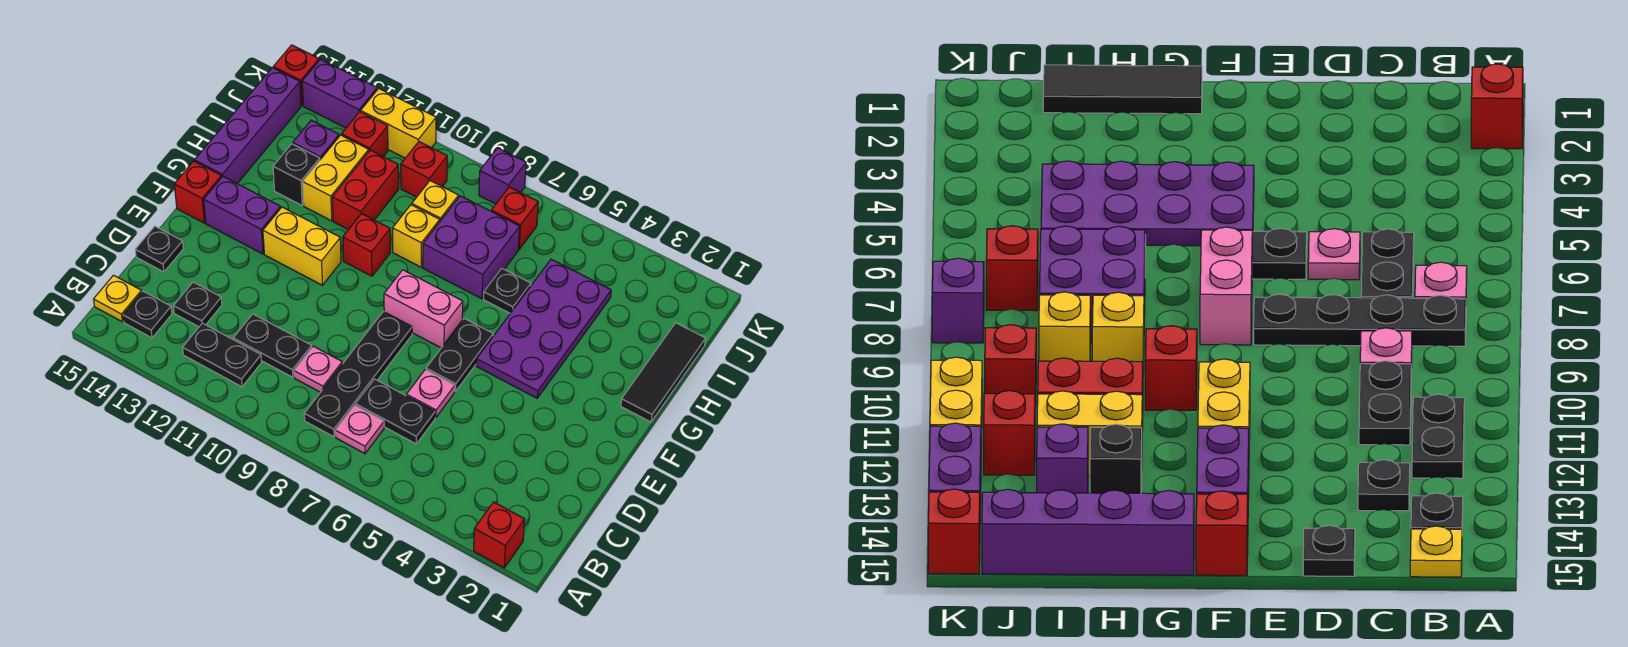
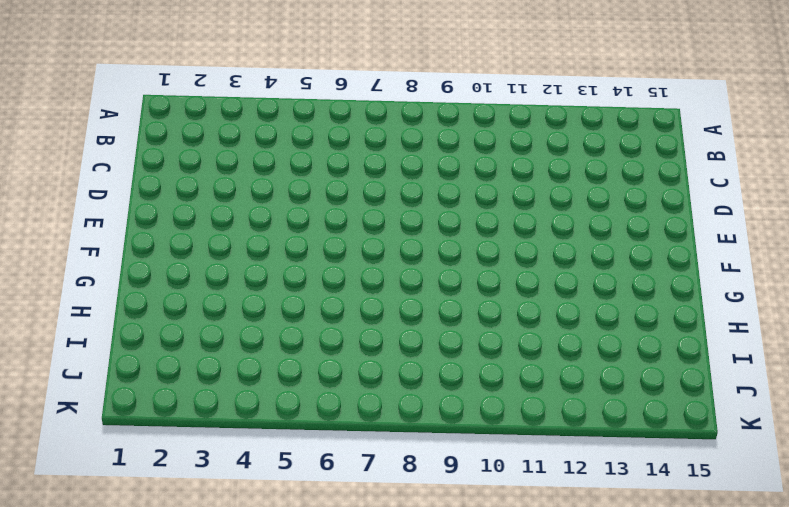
none -> red brick A2 level 1
none -> pink plate B7 level 1
none -> black plate B8:E8 level 1
none -> black plate B11:B12 level 1

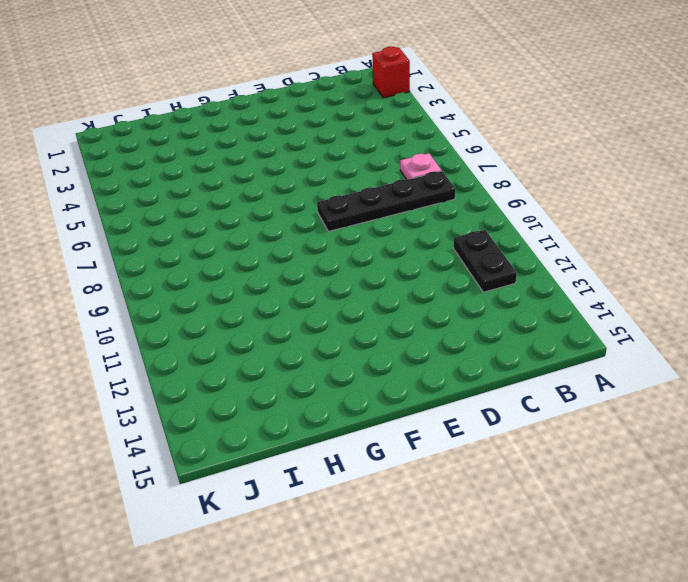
none -> black plate B14 level 1
none -> yellow plate B15 level 1
none -> black plate C6:C7 level 1
none -> pink plate C9 level 1

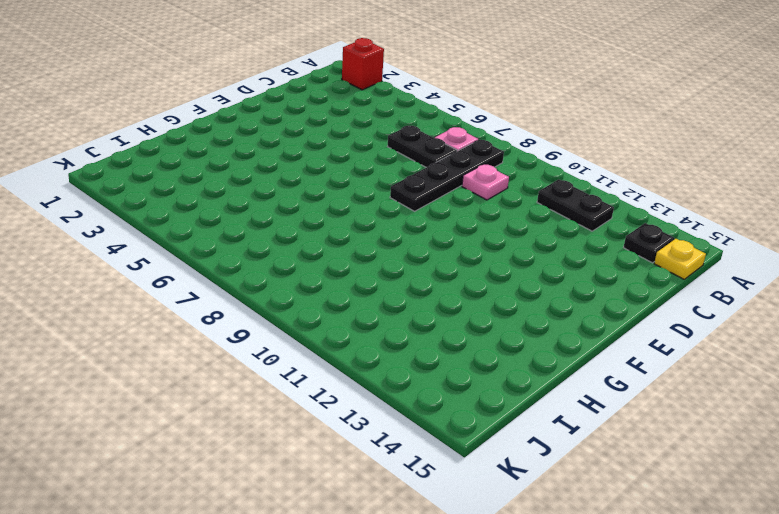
none -> black plate C10:C11 level 1
none -> black plate C13 level 1
none -> pink plate D6 level 1
none -> black plate D15 level 1

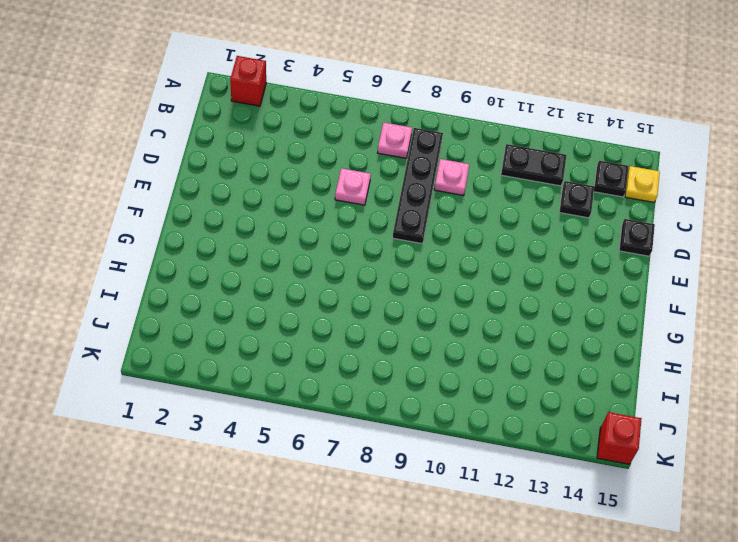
none -> black plate C6:C7 level 1
none -> black plate C10:C11 level 1
none -> black plate E6:F6 level 1
none -> purple plate F4:I5 level 1

